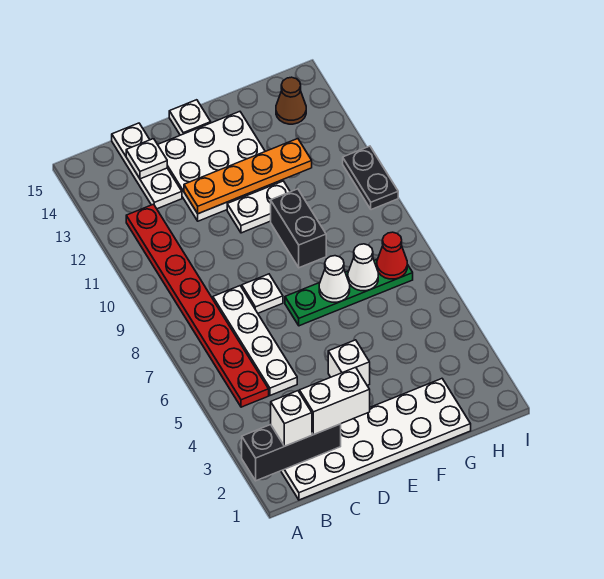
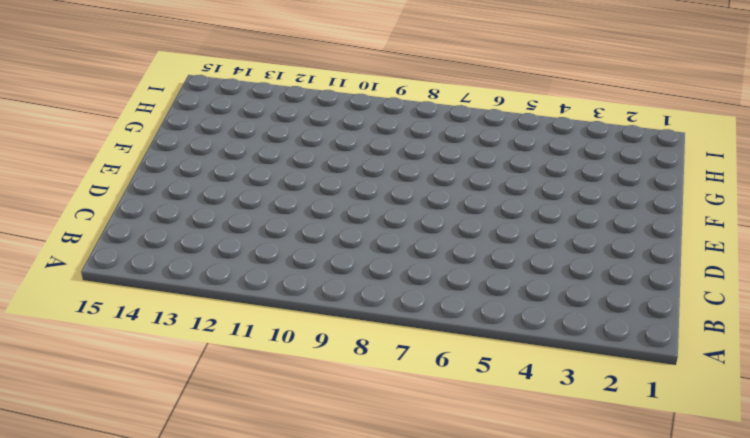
none -> white plate B1:G2 level 1
none -> red plate B5:B12 level 1
none -> white plate C5:C8 level 1

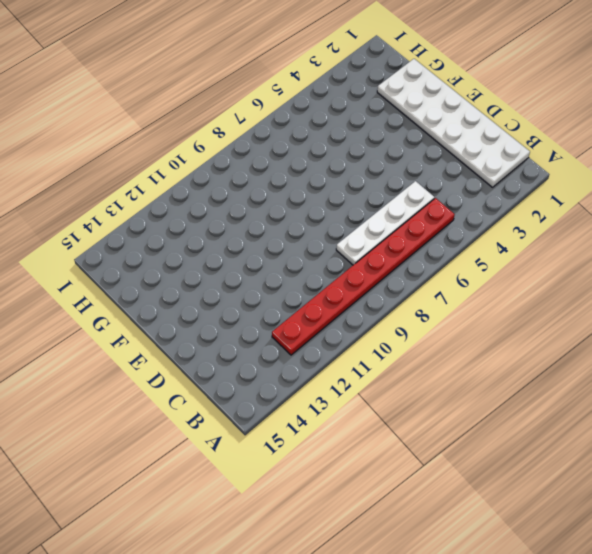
none -> white plate C13:C15 level 1
none -> white plate D8 level 1
none -> white plate D12:F14 level 1

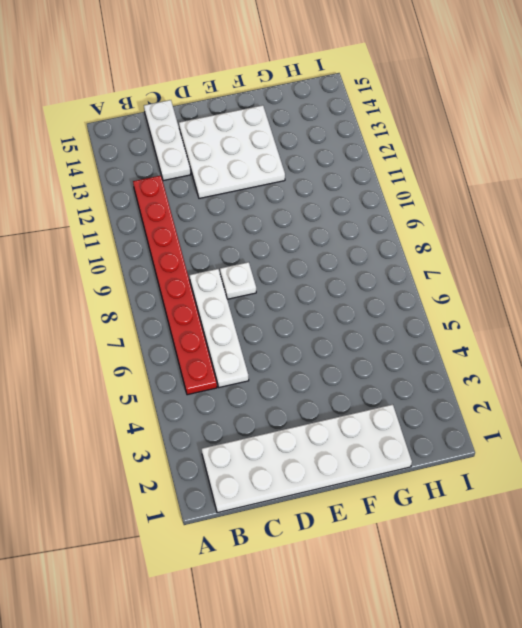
none -> white brick E4 level 1
none -> green plate E7:H7 level 1
none -> white plate E11:F11 level 1

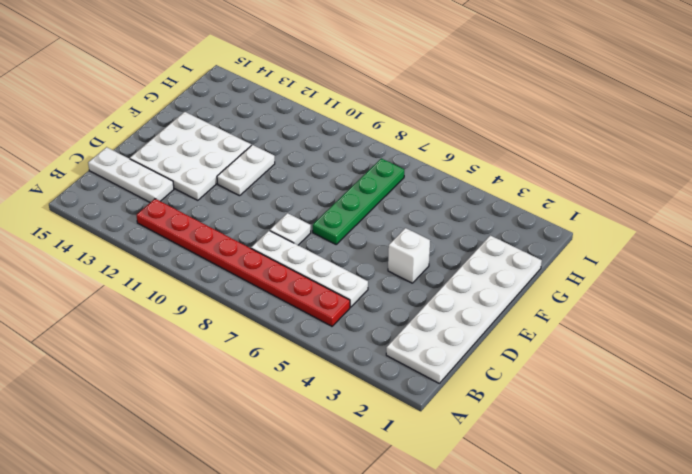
none -> white plate E15 level 1
none -> black brick F9:F10 level 1
none -> brown cone H14 level 1

